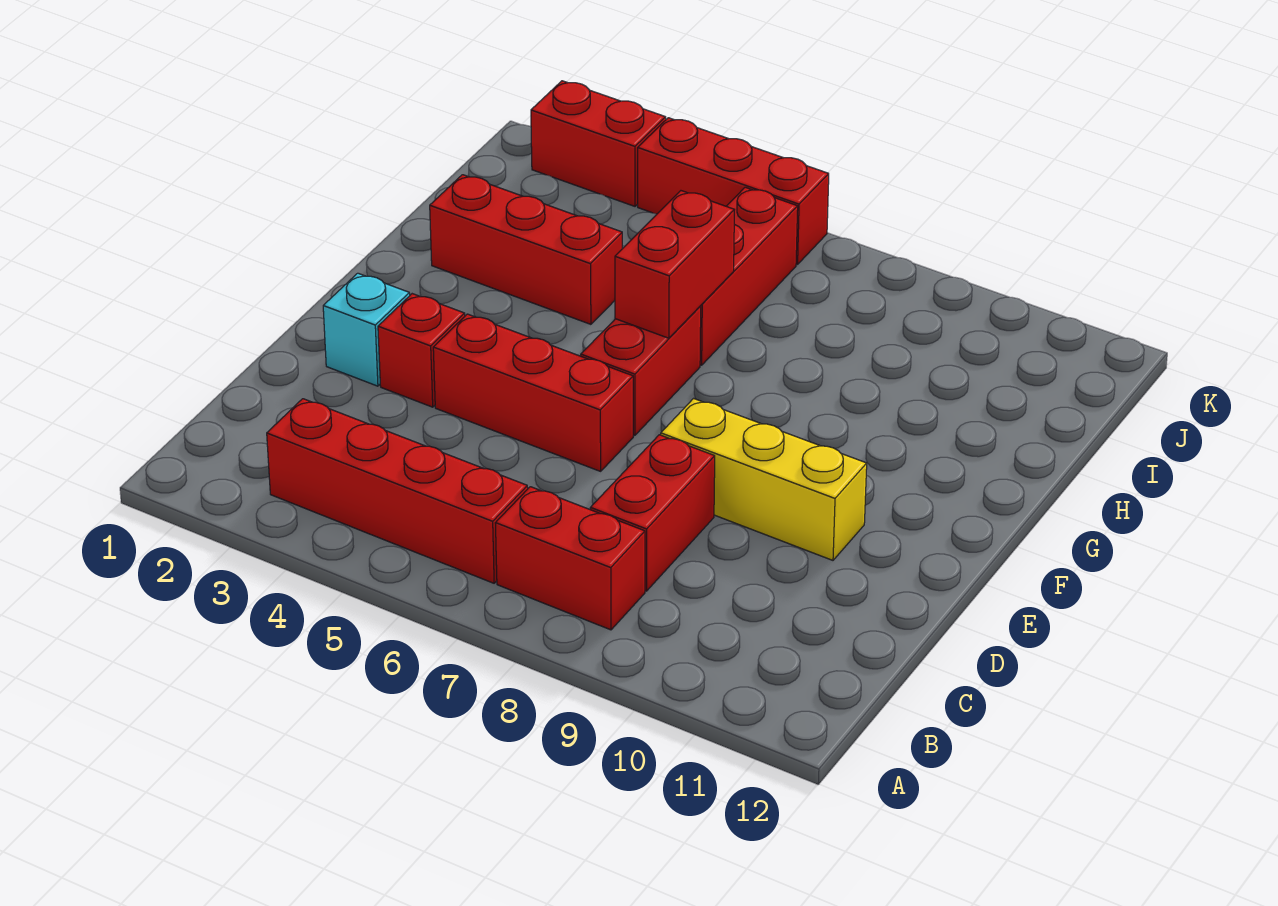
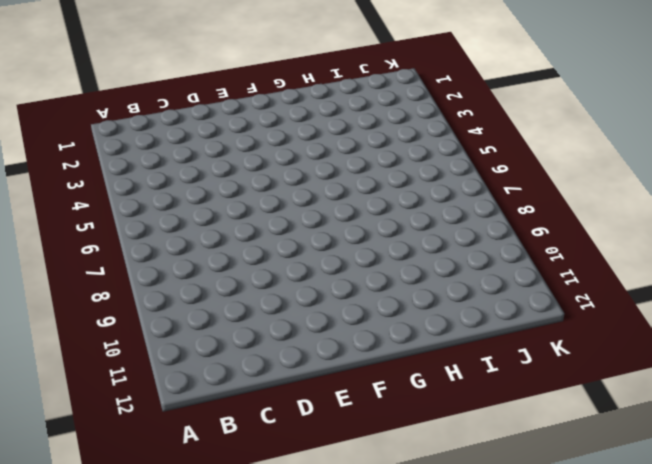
none -> red brick B3:B6 level 1
none -> red brick B7:B8 level 1
none -> red brick C8:D8 level 1

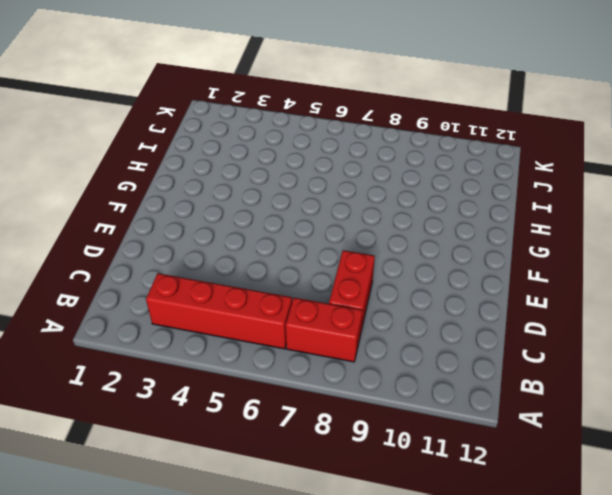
none -> cyan brick E2 level 1
none -> red brick E3 level 1
none -> red brick E4:E6 level 1

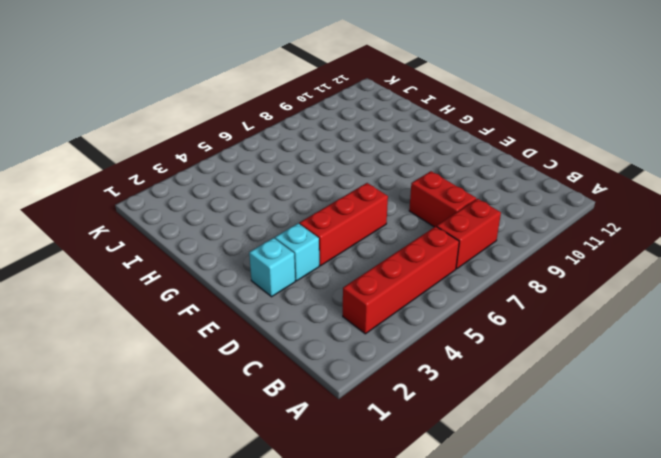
cyan brick E3 level 1 -> red brick E3 level 1
none -> yellow brick E8:E10 level 1
none -> red brick F6:G6 level 1
none -> red brick H2:H4 level 1

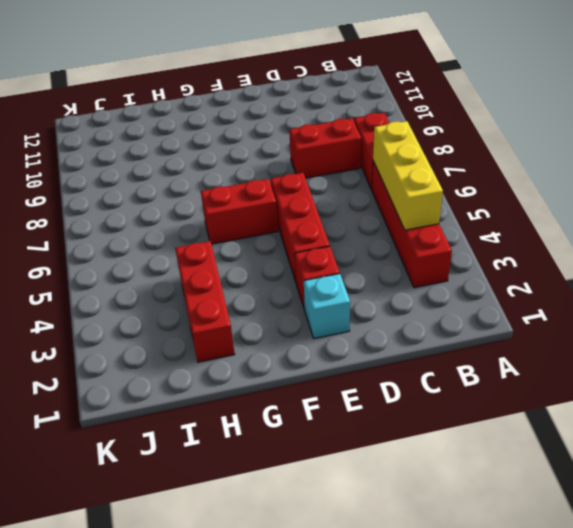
yellow brick B4:B6 level 2 -> yellow brick E8:E10 level 1
none -> red brick H6:J6 level 1
none -> red brick K2:K3 level 1
none -> red brick K4:K6 level 1

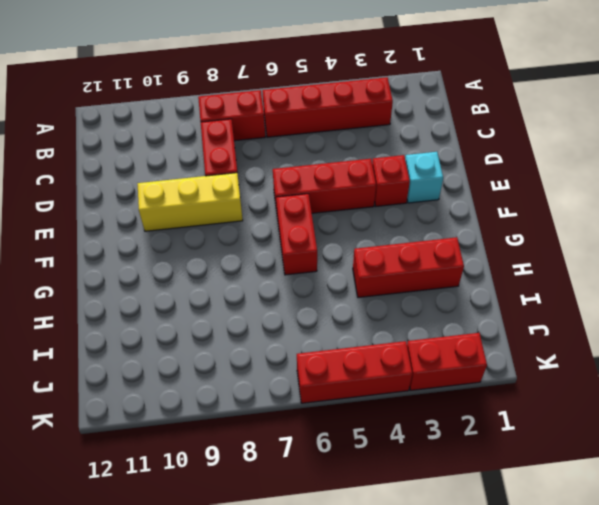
none -> red brick H6:J6 level 1
none -> red brick G6:H6 level 2

